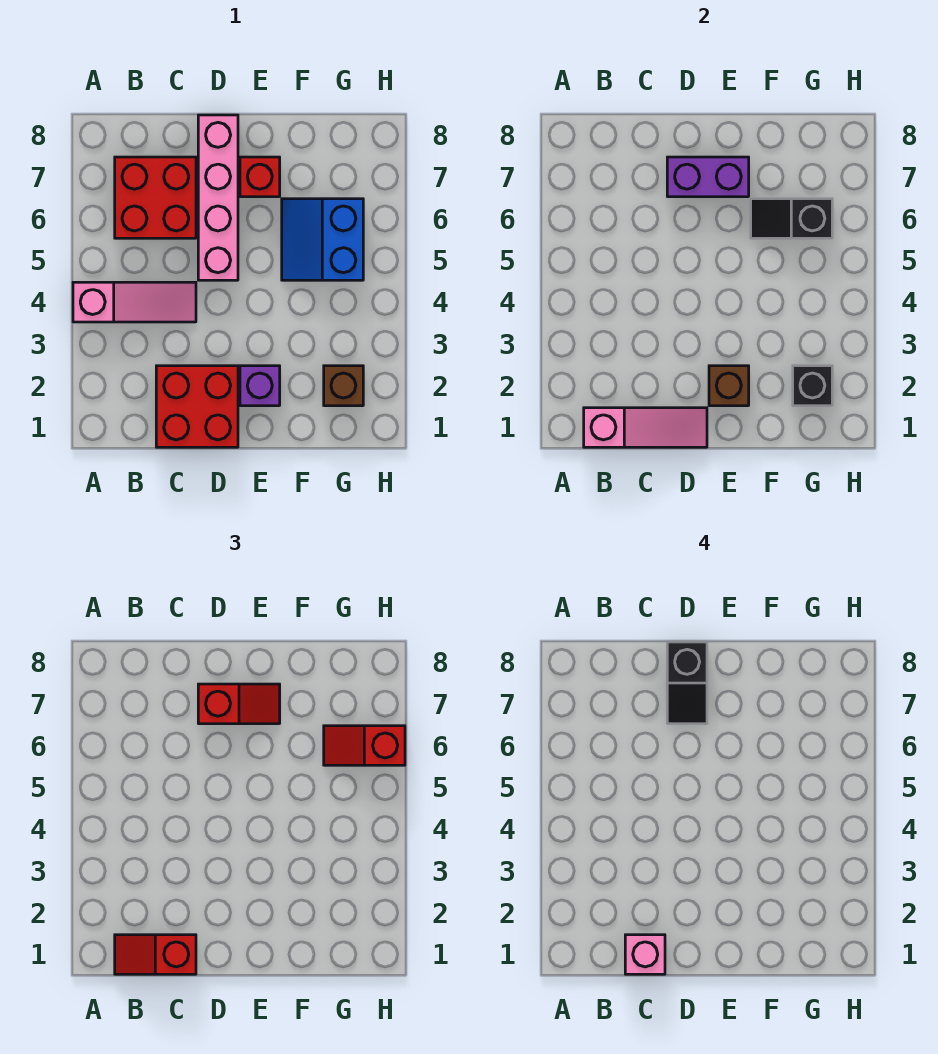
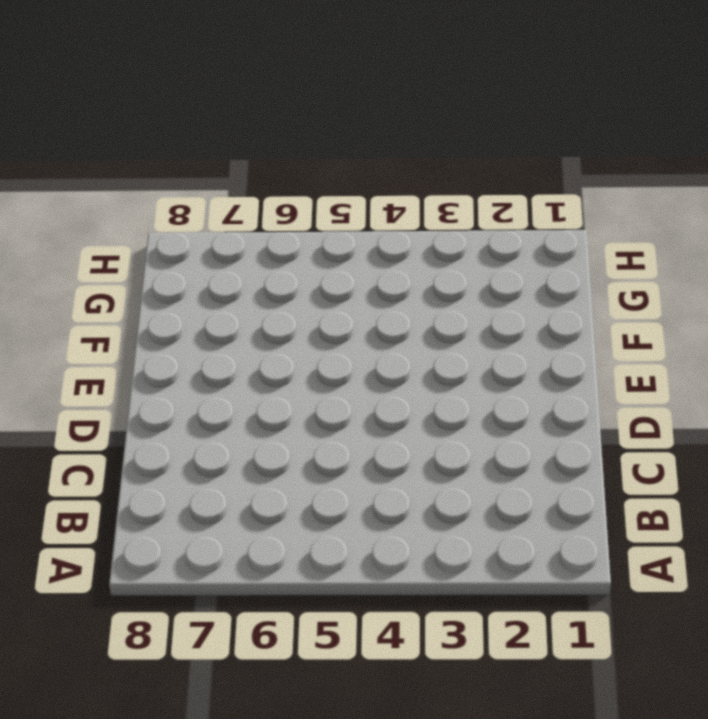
none -> pink slope A4:C4 level 1 top A
none -> red brick B6:C7 level 1
none -> red brick C1:D2 level 1

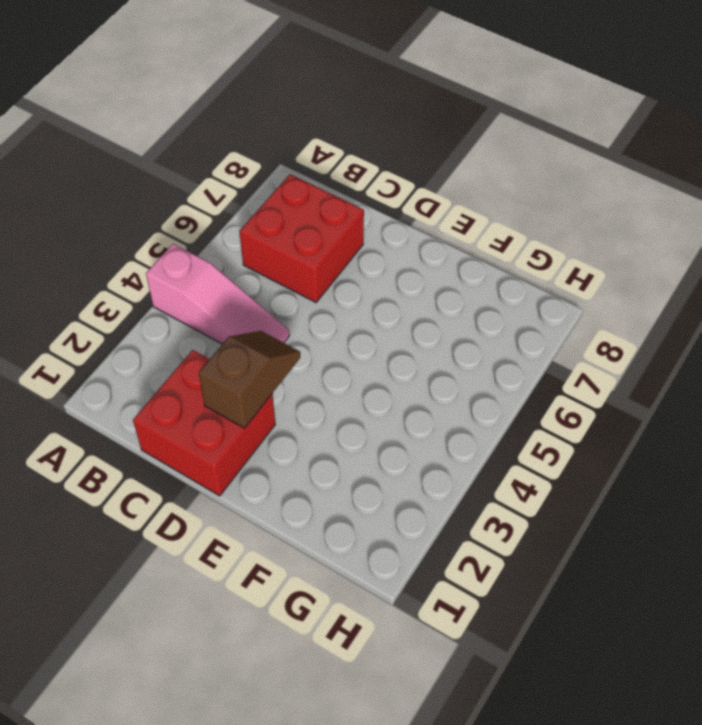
brown slope D2:D3 level 2 top 2 -> none
none -> pink brick D5:D8 level 1
none -> purple brick E2 level 1
none -> red brick E7 level 1

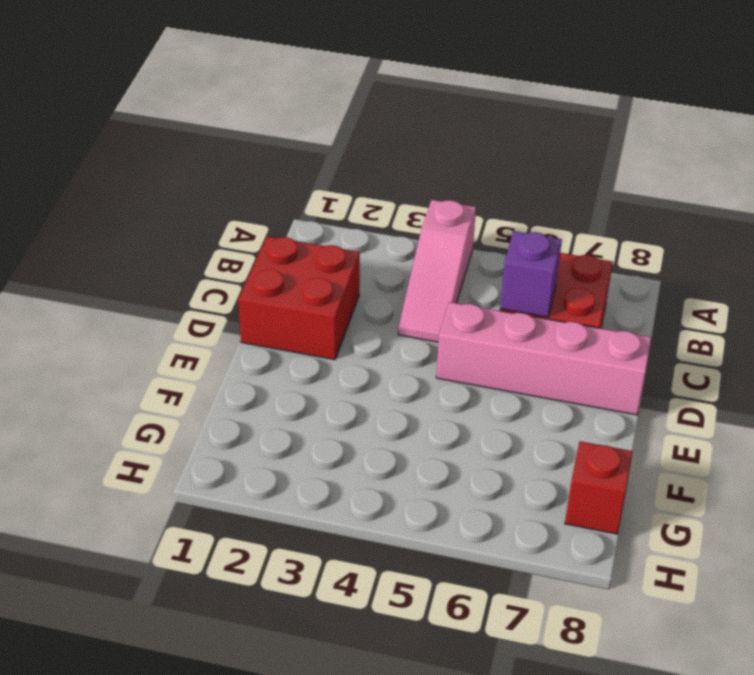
purple brick C6 level 2 -> purple brick E2 level 1
red brick G8 level 1 -> red brick E7 level 1
none -> blue slope F5:G6 level 1 top G
none -> brown brick G2 level 1
none -> pink slope B1:D1 level 2 top B

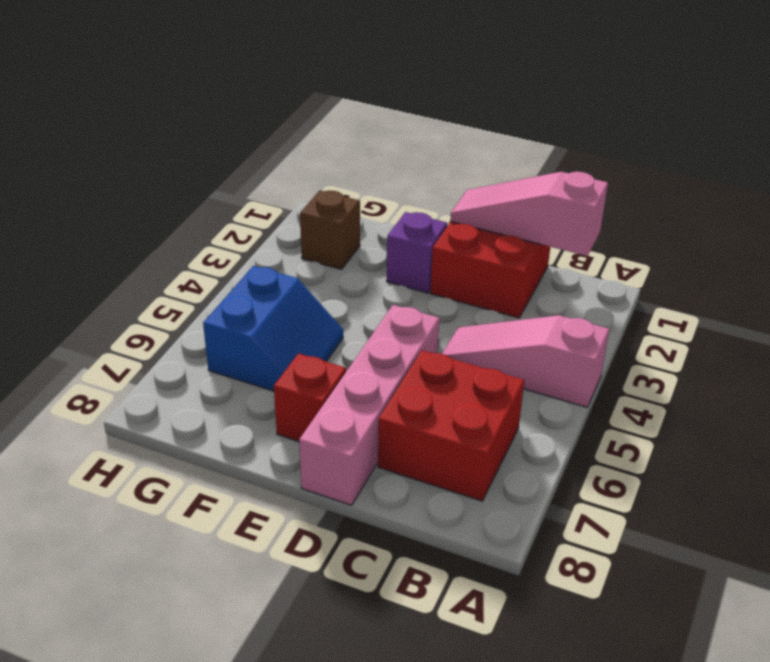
none -> purple brick D7:E7 level 2
none -> brown brick E2 level 2
none -> black slope F6:G6 level 2 top G

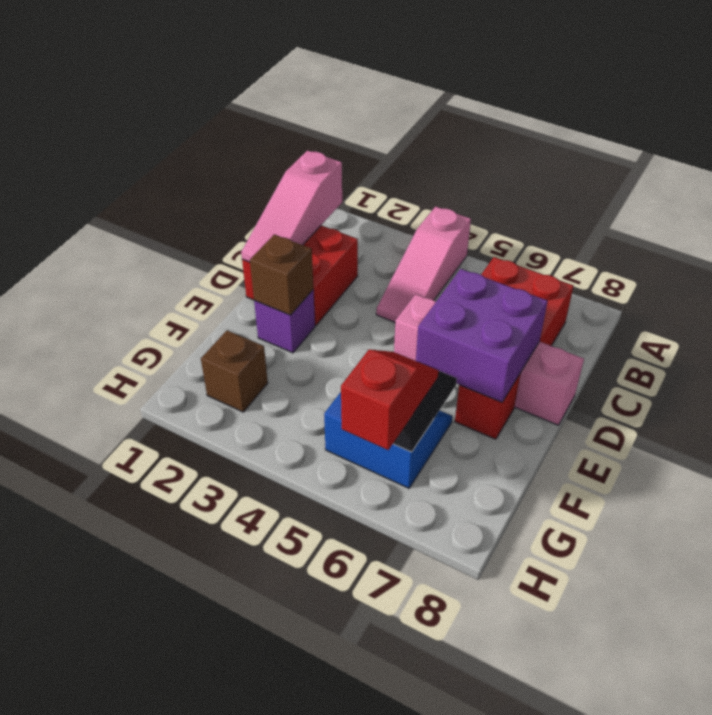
purple brick D6:E7 level 2 -> purple brick D7:E7 level 2
none -> black brick G2 level 2
none -> red slope B1:C1 level 3 top C
none -> red slope D7:E7 level 3 top D

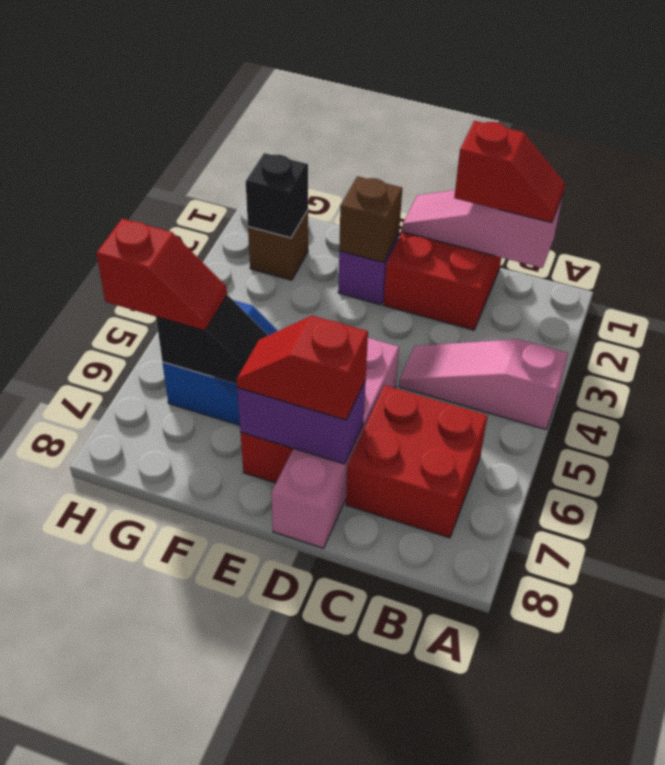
none -> pink brick C1 level 4
none -> black slope D7:D8 level 4 top 8

